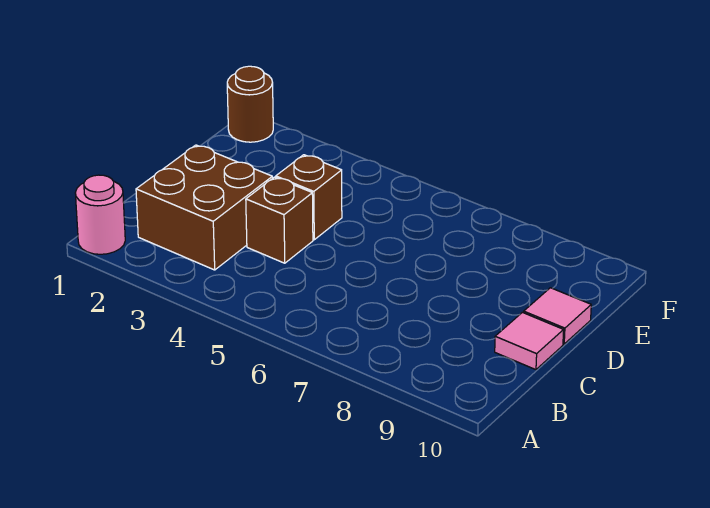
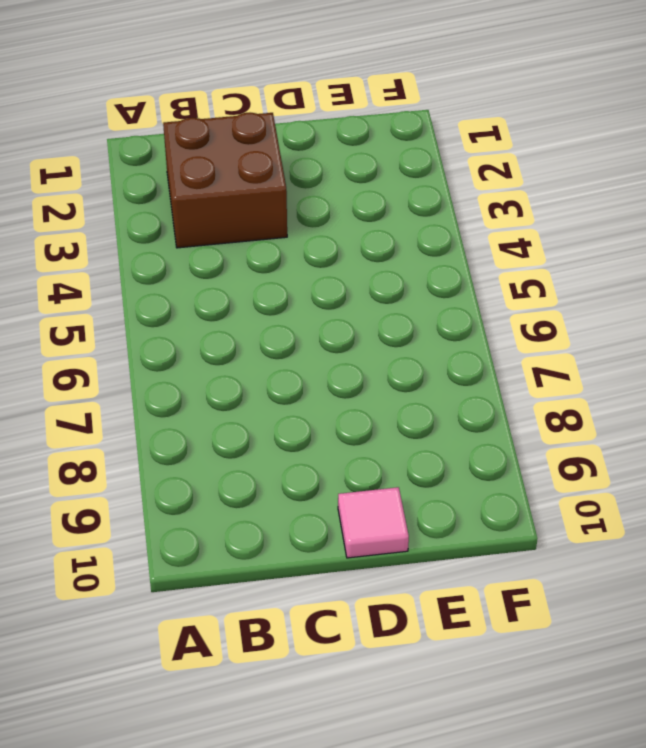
none -> pink round brick A1 level 1
none -> brown brick C4 level 1

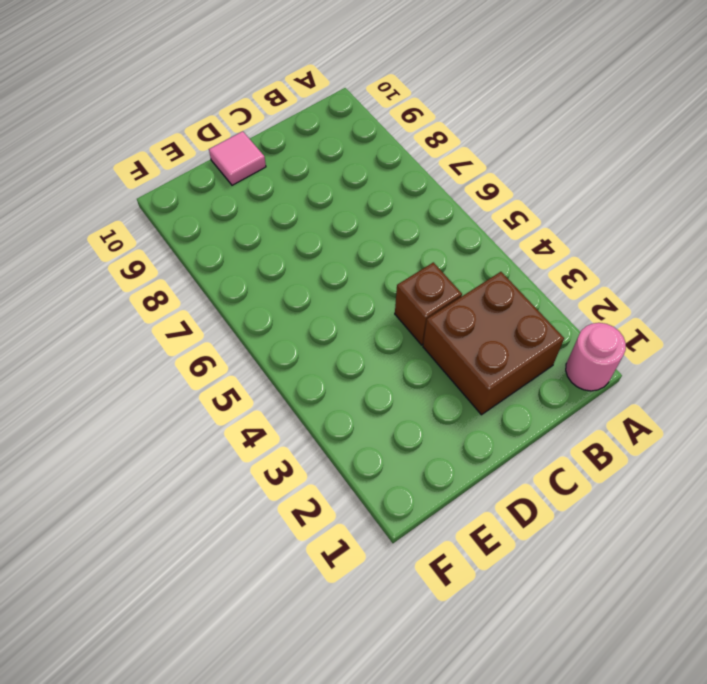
none -> pink tile C10 level 1
none -> brown brick D4 level 1

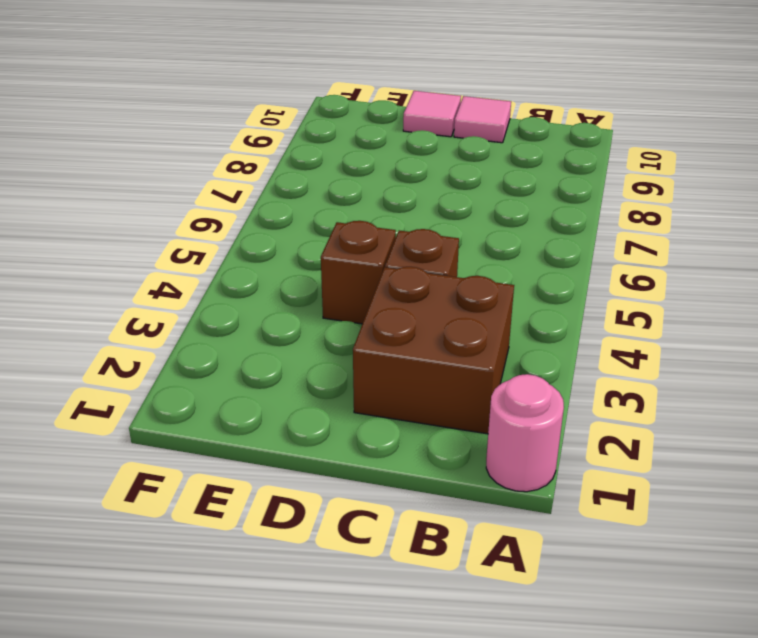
none -> brown round brick F1 level 1

